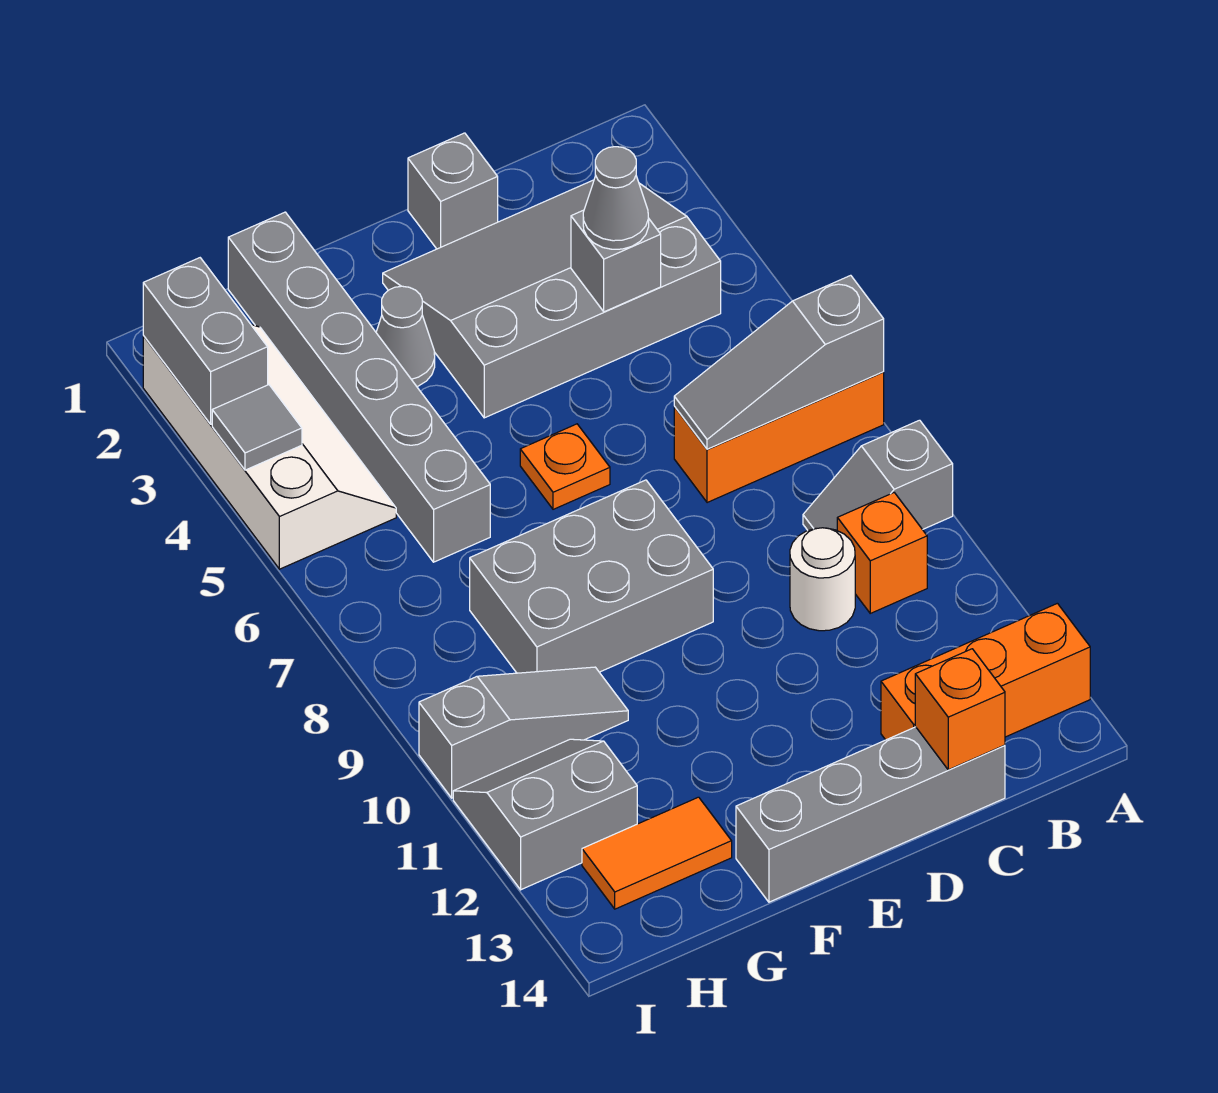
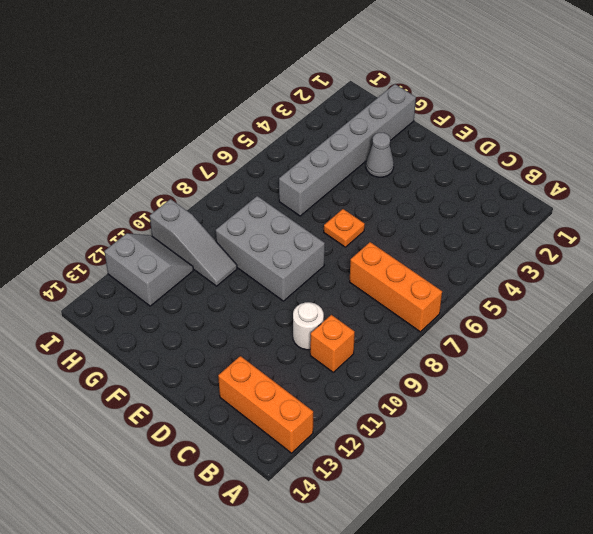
none -> grey slope A9:B9 level 1 top A
none -> grey slope B2:E4 level 1 top 4
none -> grey brick C14:F14 level 1

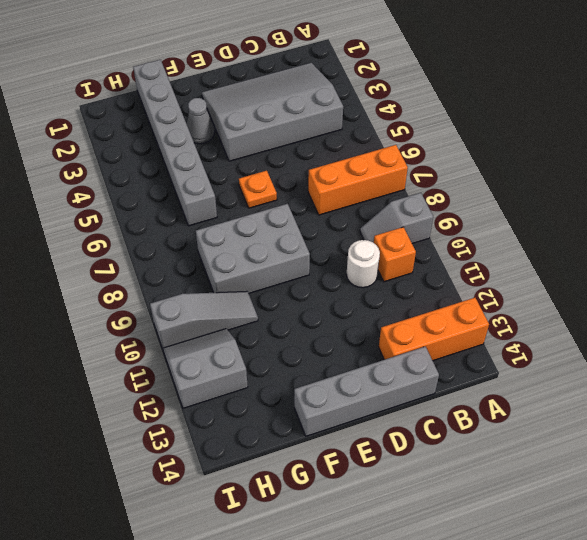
none -> grey brick D1 level 1
none -> orange tile G13:H13 level 1
none -> white slope H2:I5 level 1 top I

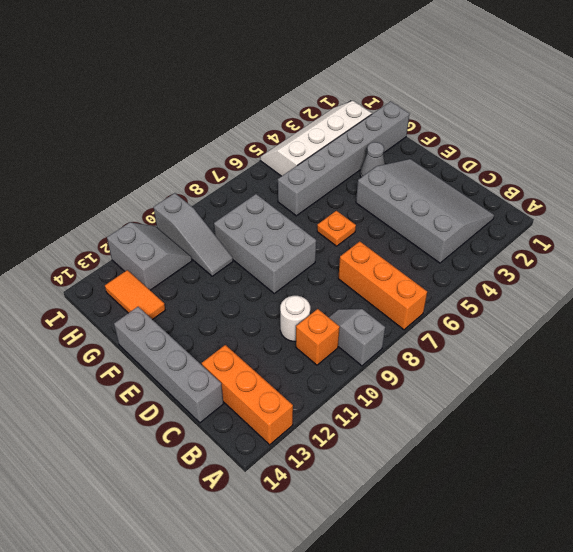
white slope H2:I5 level 1 top H -> white slope H2:I5 level 1 top I
none -> grey brick D1 level 1
none -> grey slope A7:C7 level 2 top A
none -> grey brick C4 level 2

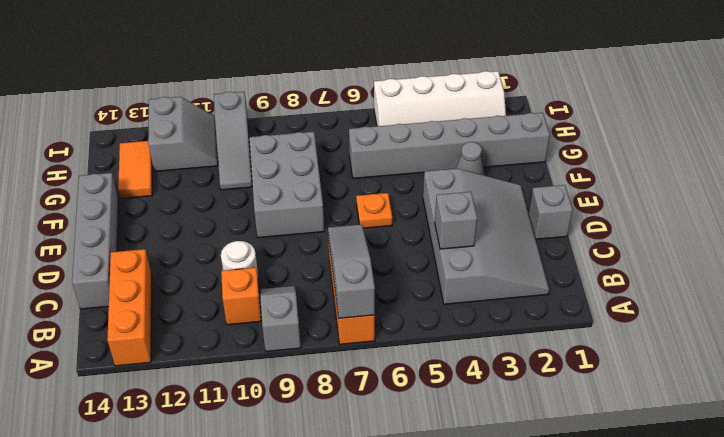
none -> orange brick C14 level 2
none -> grey brick I2:I3 level 2
none -> grey tile I4 level 2

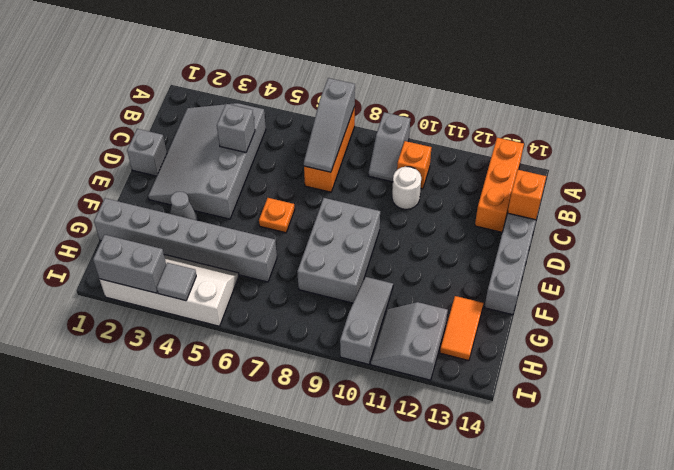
none -> grey cone C4 level 3

